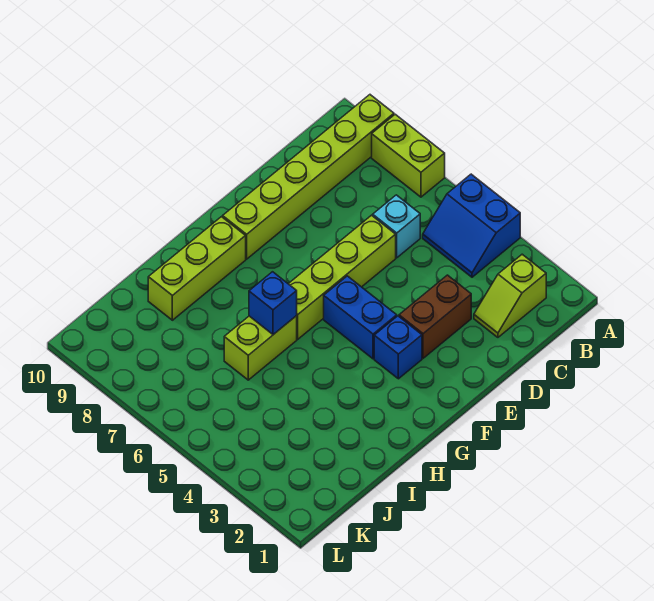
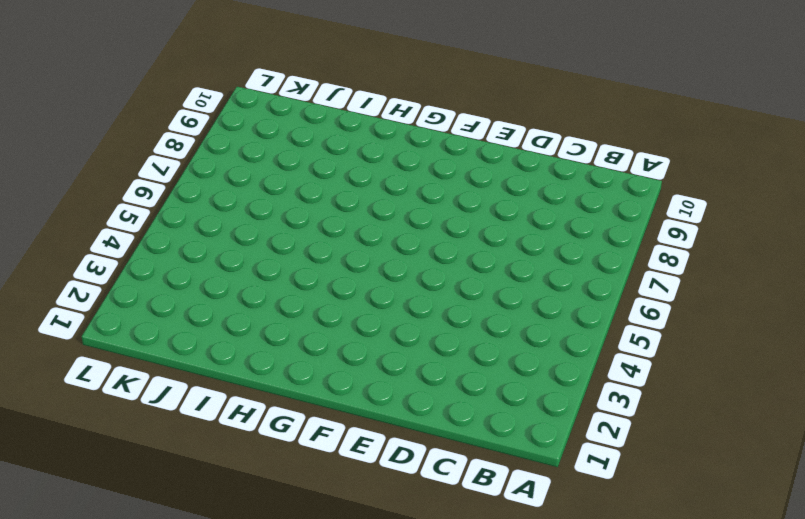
none -> blue slope A4:B5 level 1 top A
none -> lime brick A7:A8 level 1
none -> lime brick A9:F9 level 1

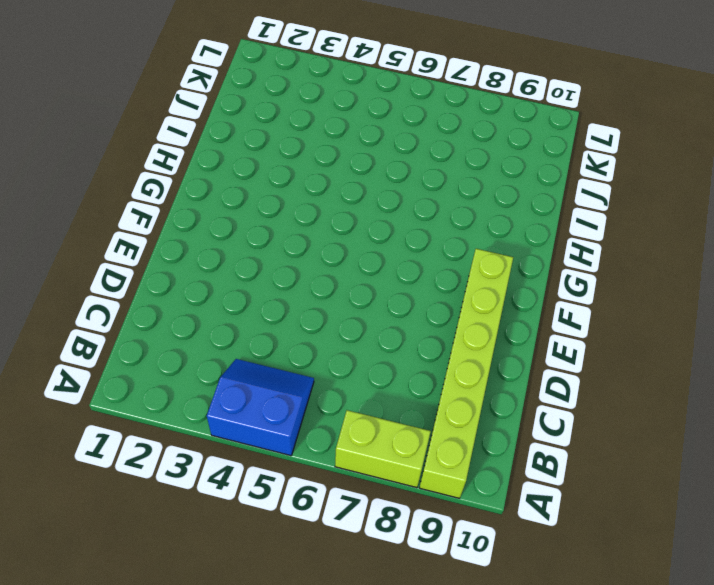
none -> lime slope B2:C2 level 1 top B
none -> cyan brick C6 level 1
none -> brown brick D3:E3 level 1

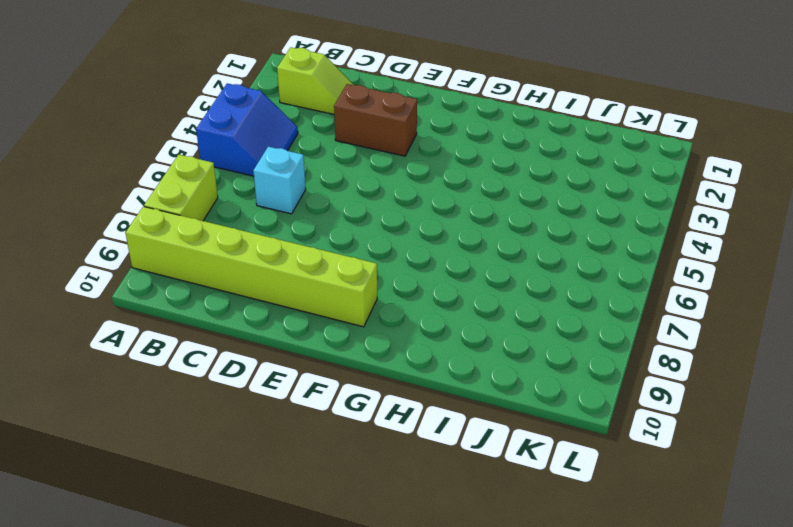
none -> lime brick D6:G6 level 1
none -> blue brick F3 level 1
none -> blue brick F4:F5 level 1

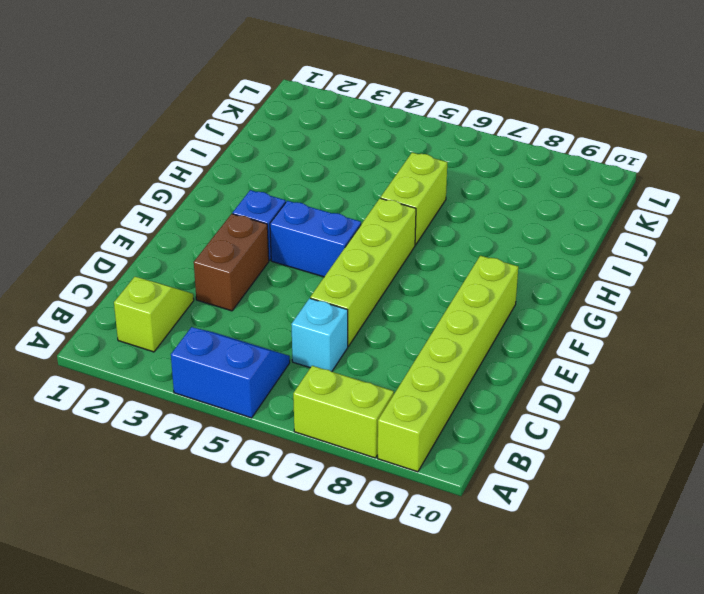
none -> lime brick G9:I9 level 1
none -> blue brick H6 level 2

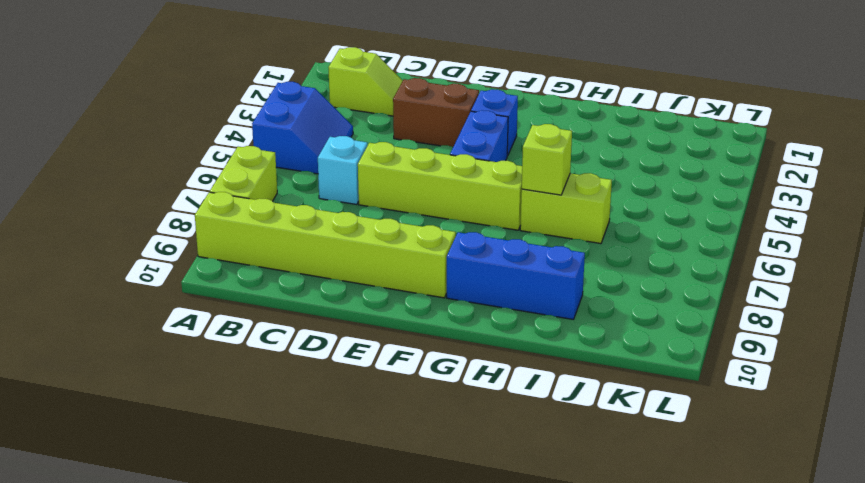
blue brick G9:I9 level 1 -> lime brick G9:I9 level 1
lime brick H6 level 2 -> blue brick H6 level 2

